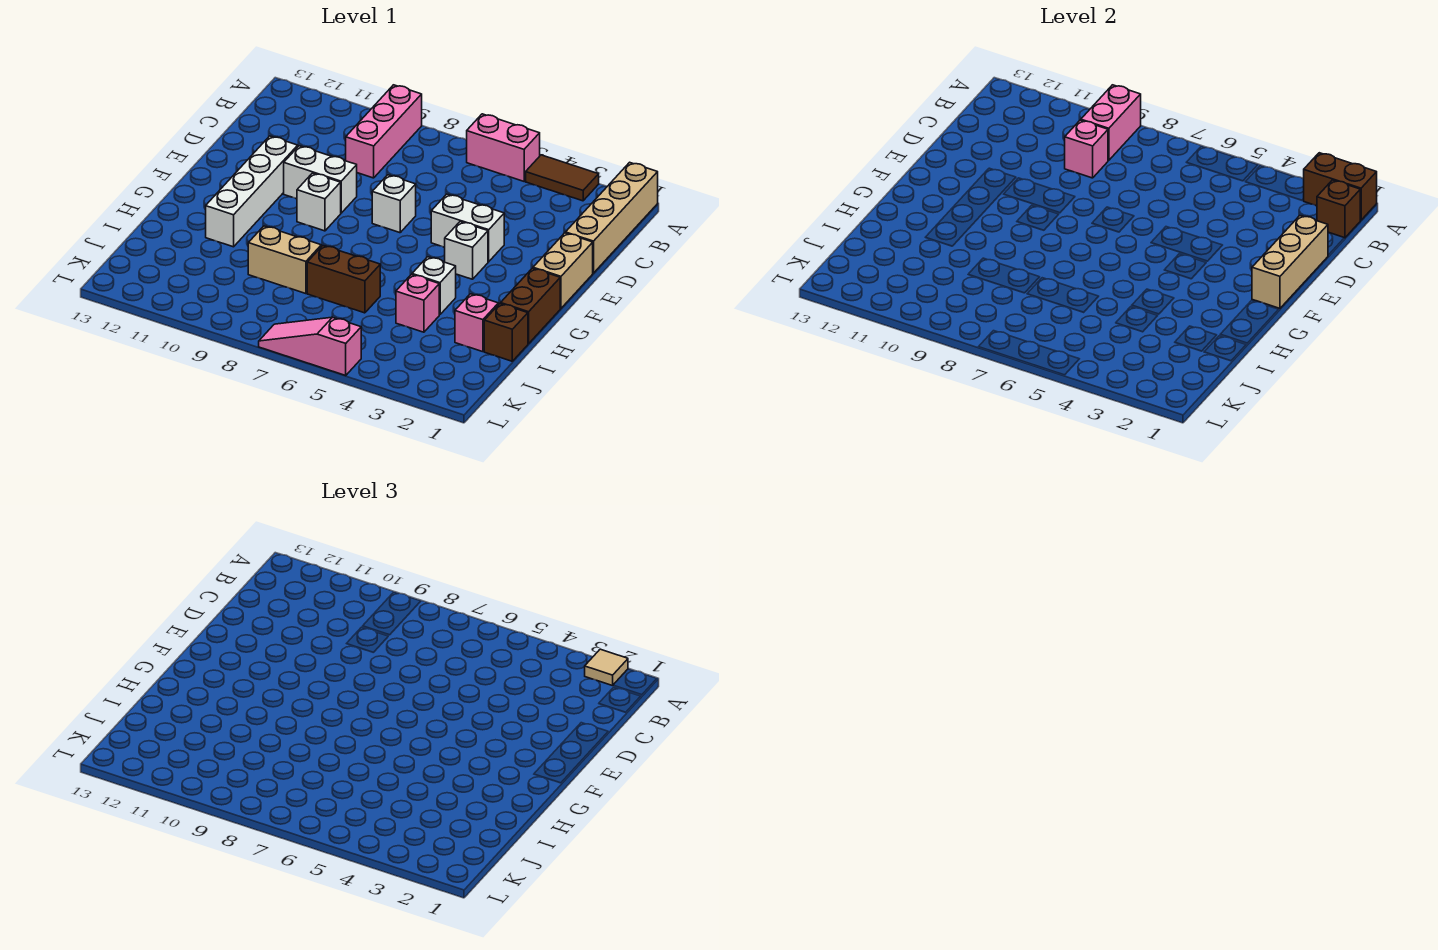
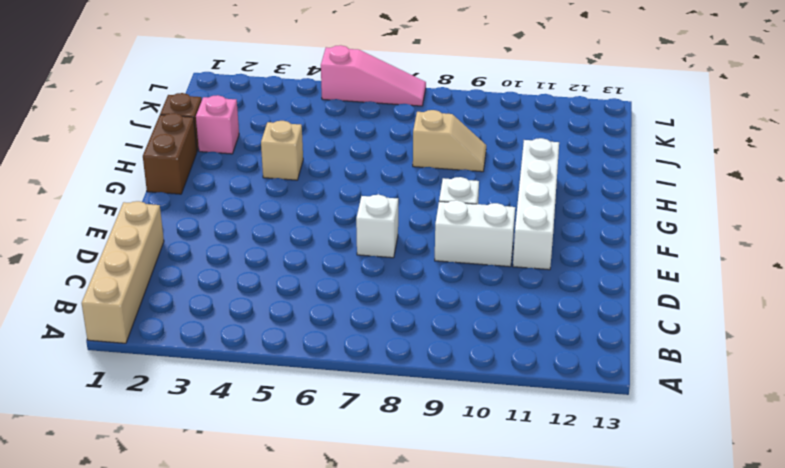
tan brick H4 level 1 -> white brick H4 level 1
tan slope I8:I9 level 1 top 8 -> tan brick I8:I9 level 1
none -> brown tile A3:A4 level 1
none -> pink brick A5:A6 level 1
none -> pink brick A9:C9 level 1

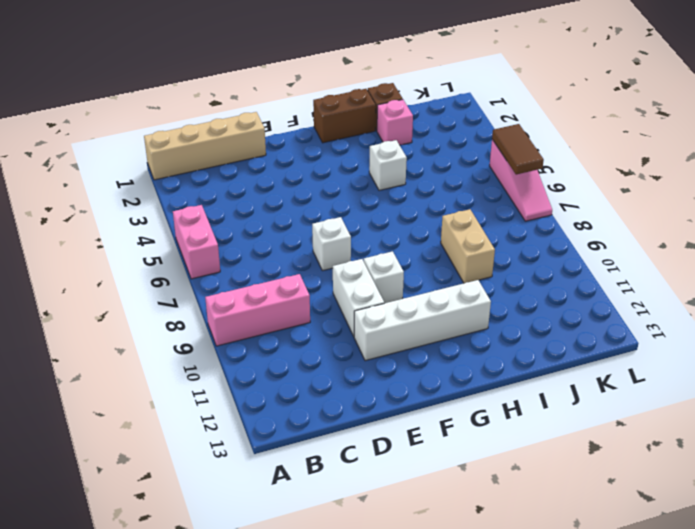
brown tile L5:L6 level 2 -> brown tile A3:A4 level 1
none -> tan brick E1:F1 level 1
none -> white brick E4:E5 level 1
none -> white brick F4 level 1

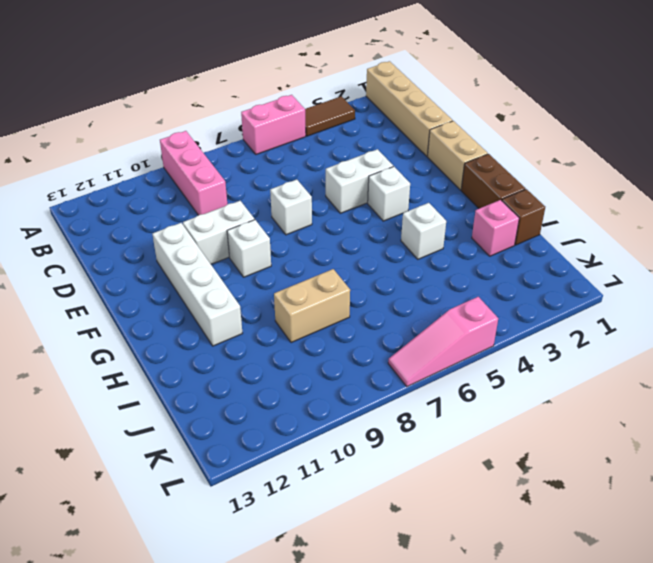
none -> pink brick I4 level 1
none -> brown brick I6:I7 level 1
none -> brown brick A1:A2 level 2

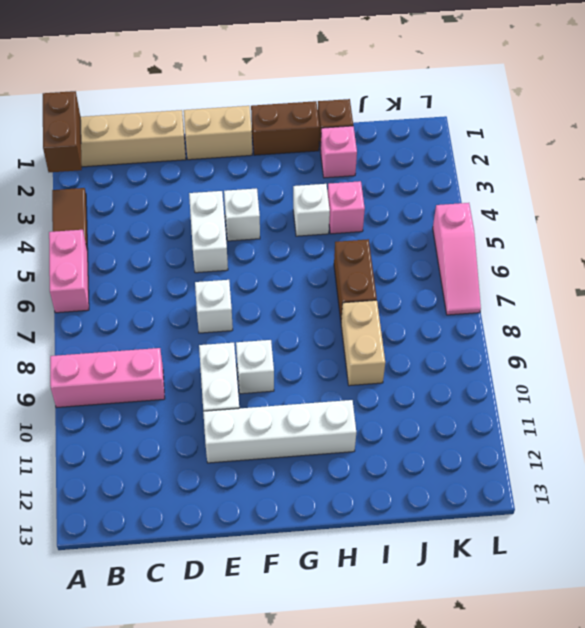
none -> pink brick A9:B9 level 2
none -> brown brick B1 level 2
none -> pink brick C9 level 2

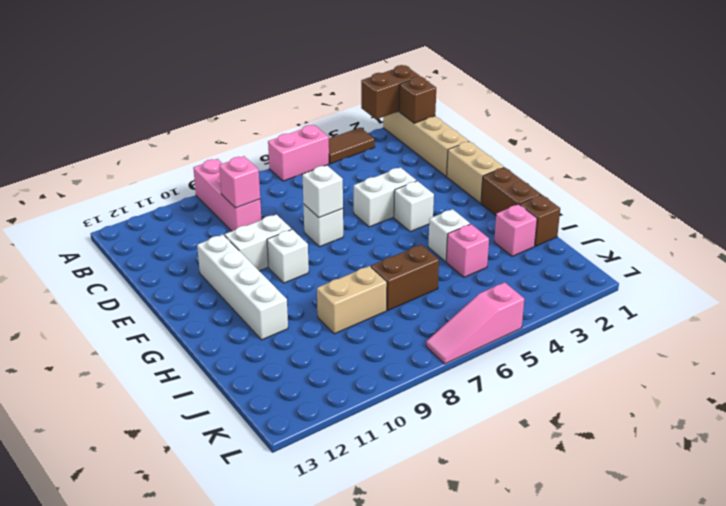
white brick E7 level 2 -> none
none -> pink brick A9:B9 level 2
none -> tan brick D1:F1 level 2
none -> tan tile A2 level 3

